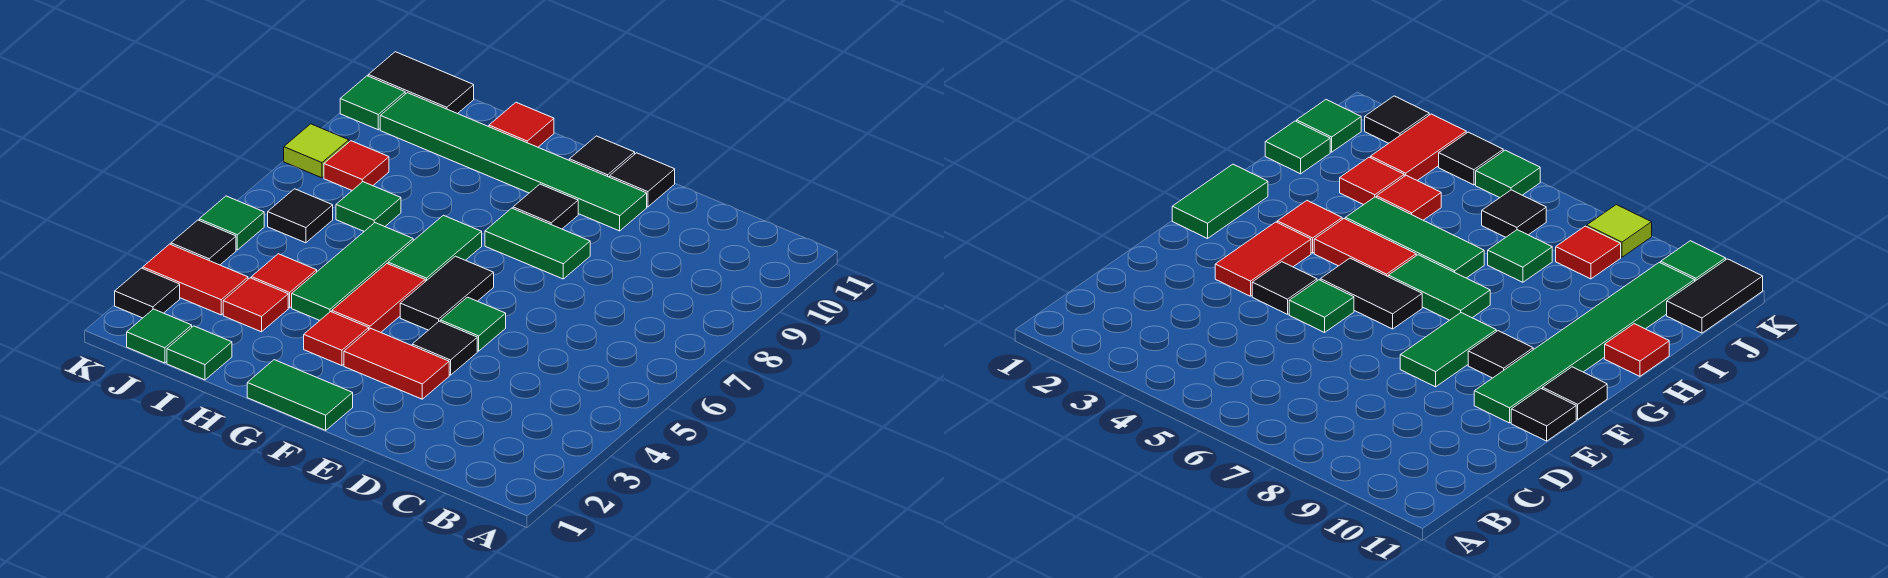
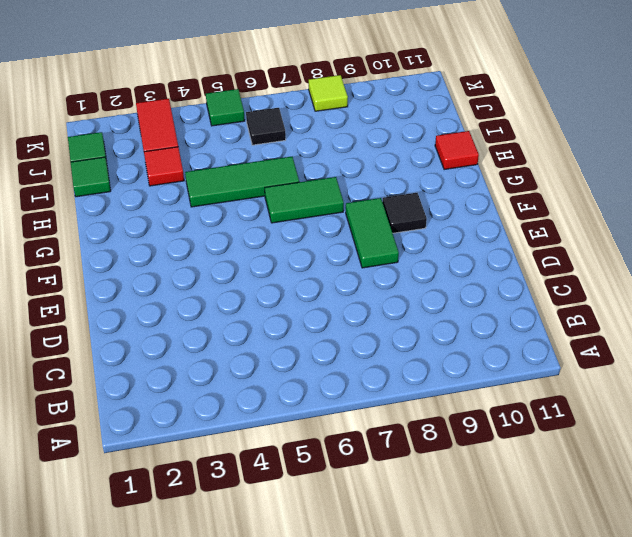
none -> red tile E3:F3 level 1
none -> black tile E4 level 1
none -> green tile E5 level 1

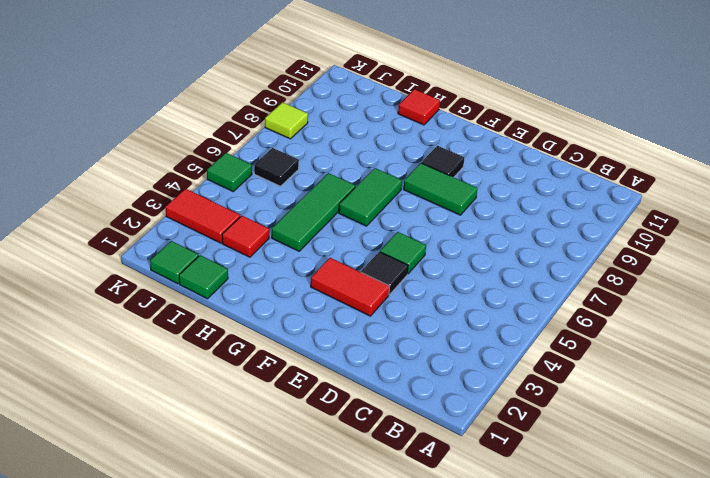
none -> green tile E10:J10 level 1
none -> black tile E11 level 1
none -> green tile F1:G1 level 1

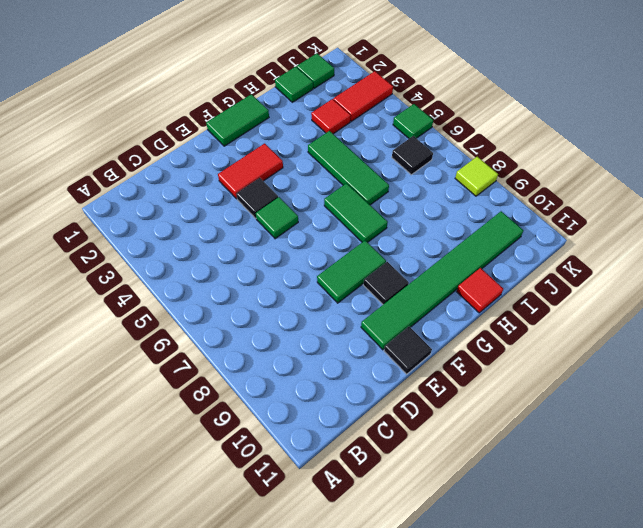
none -> black tile F5:F6 level 1
none -> black tile F11 level 1
none -> red tile G3 level 1

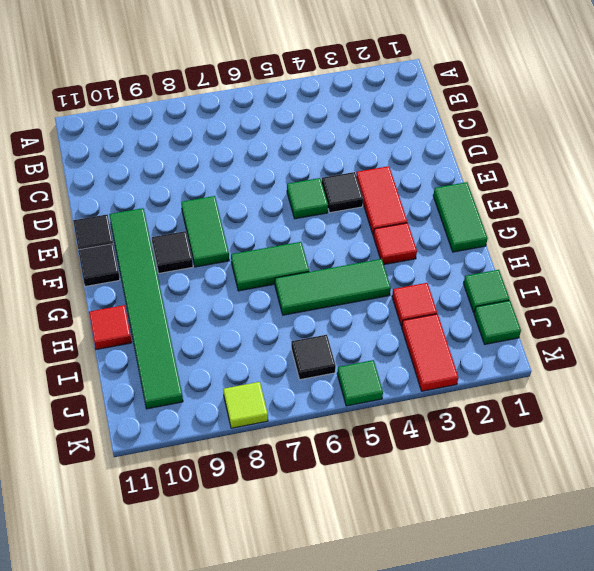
none -> black tile F5:F6 level 1
none -> red tile G4:G5 level 1
none -> red tile I4 level 1

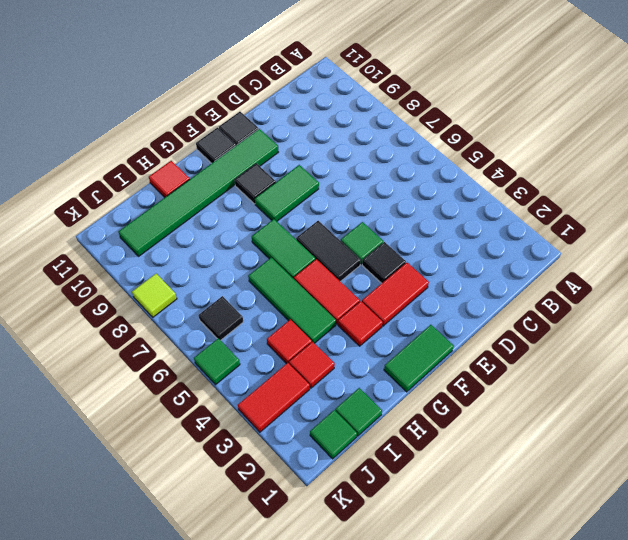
none -> green tile I7 level 1
none -> red tile J8 level 1
none -> black tile J11:K11 level 1

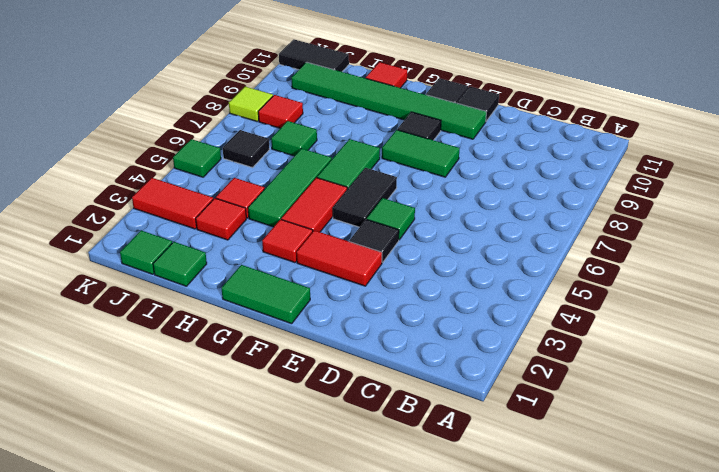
none -> black tile K2 level 1
none -> black tile K4 level 1
none -> green tile K10 level 1

